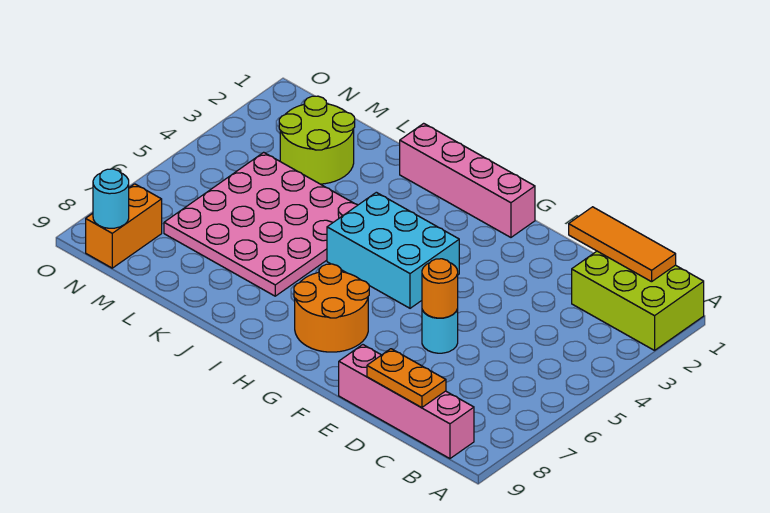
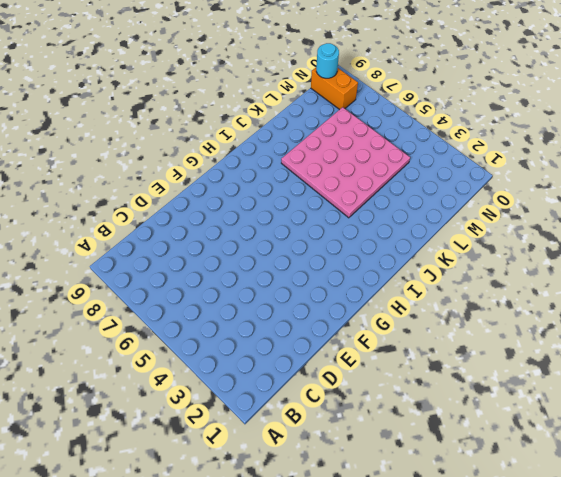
none -> lime brick A1:C2 level 1
none -> pink brick B9:E9 level 1
none -> cyan round brick E6 level 1

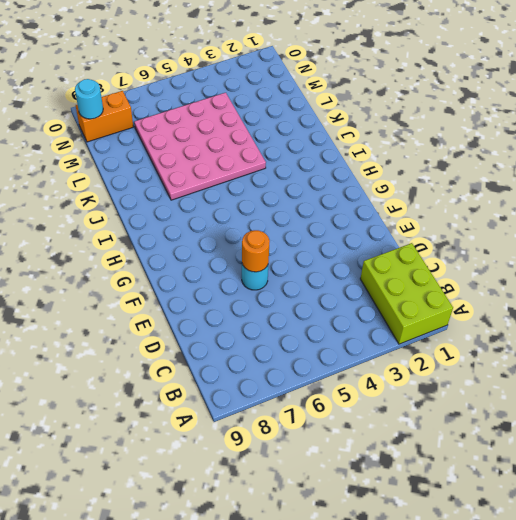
none -> pink brick B9:E9 level 1
none -> pink brick G1:J1 level 1
none -> cyan brick G4:I5 level 1

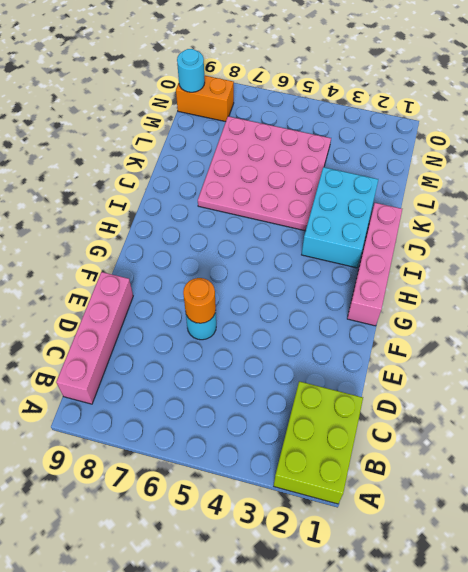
cyan brick I2:K3 level 1 -> cyan brick G4:I5 level 1
none -> orange round brick G7:H8 level 1
none -> lime round brick L2:M3 level 1
none -> orange tile B1:D1 level 2

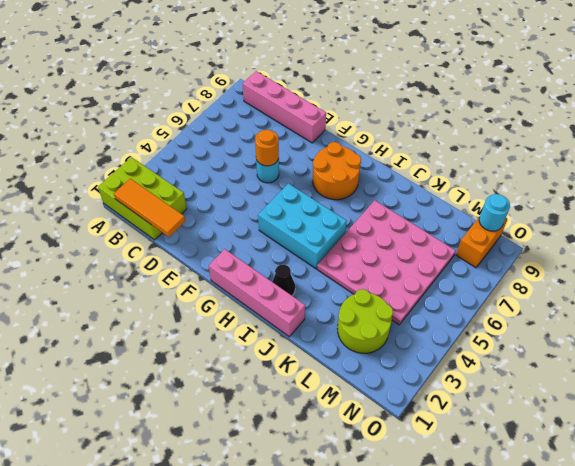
black cone I2 level 1 -> none
none -> orange plate C9:D9 level 2

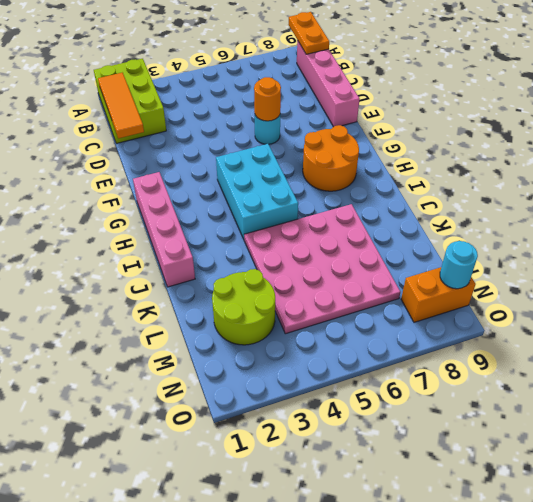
orange plate A9:B9 level 2 -> orange plate C9:D9 level 2

